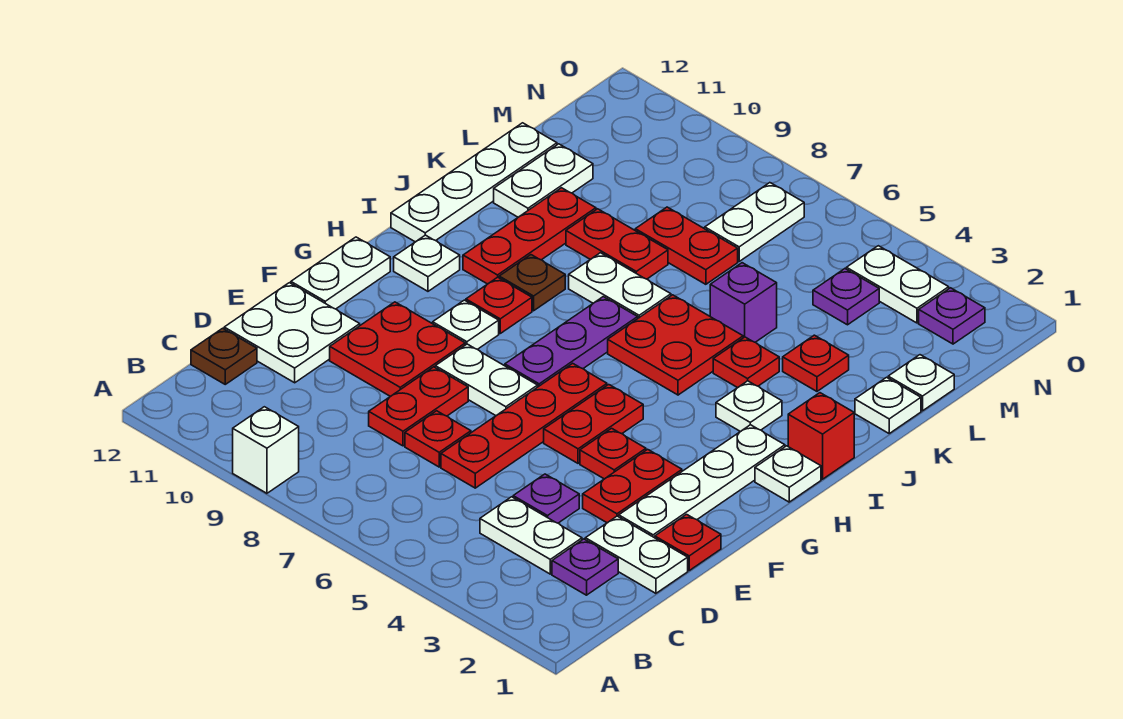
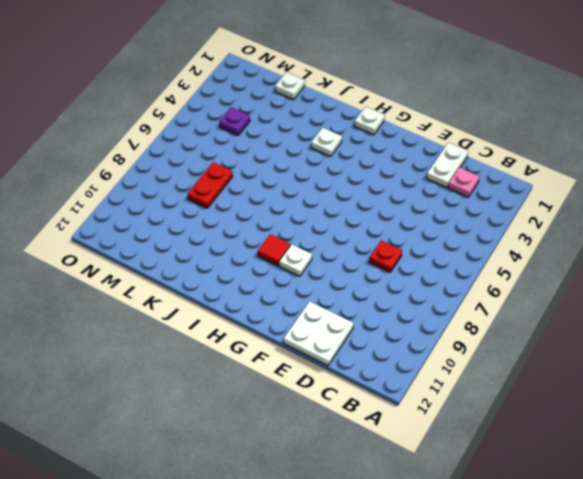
pink plate C2 level 1 -> purple plate C2 level 1
red tile H9 level 1 -> red plate H9 level 1
none -> white brick A9 level 1
none -> white plate C3:C4 level 1
none -> brown plate C12 level 1
none -> purple plate D4 level 1

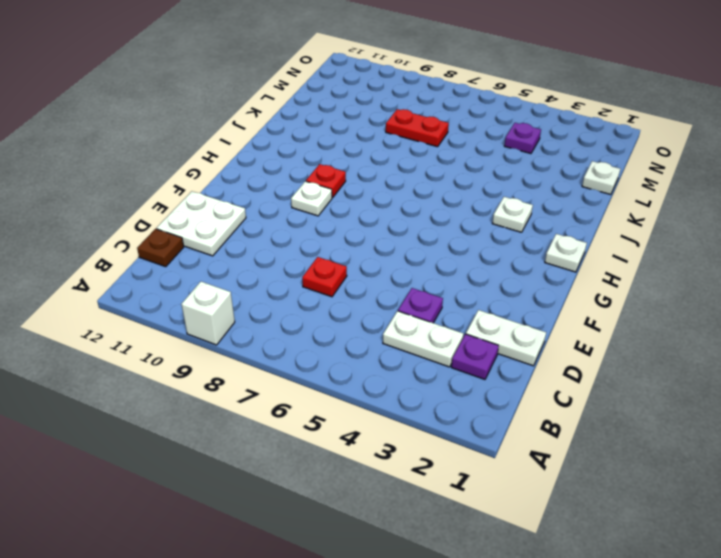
none -> red plate D6:G6 level 1
none -> red plate D8:E8 level 1
none -> red plate E1 level 1
none -> white plate E2:H2 level 1

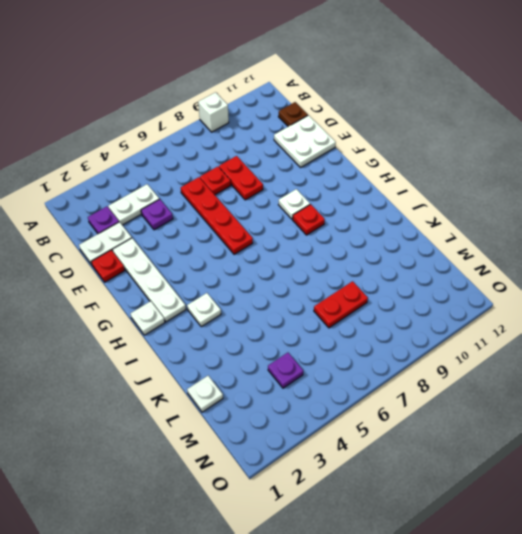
none -> red plate E3:F3 level 1
none -> red plate E9:F10 level 1
none -> red plate F4 level 1
none -> red plate F5:G5 level 1

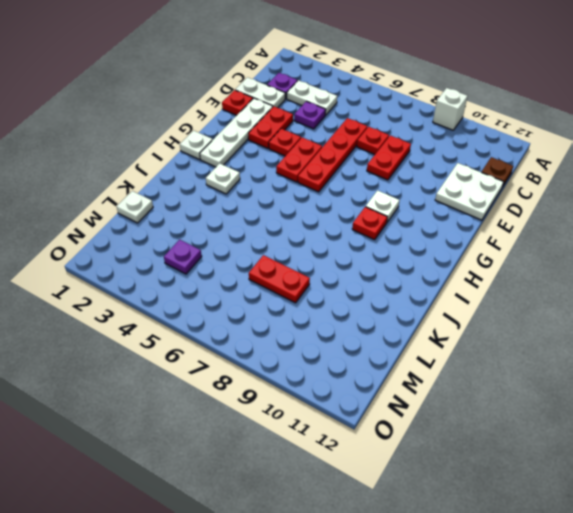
none -> red plate E9:F10 level 1
none -> white plate F7:F8 level 1
none -> white plate F12:G12 level 1
none -> purple plate G7:I7 level 1

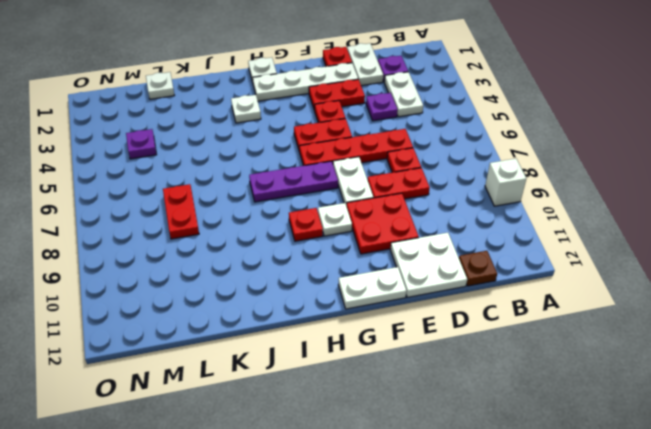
none -> white plate H11 level 1
none -> red brick I1 level 1
none -> red plate I5:J6 level 1
none -> brown plate I9 level 1

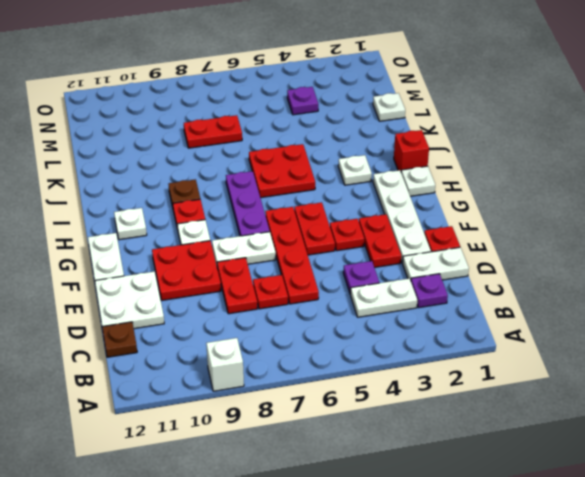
none -> red plate I10:K10 level 1
none -> white plate I12:L12 level 1
none -> red plate J4 level 1
none -> white plate J7:J8 level 1

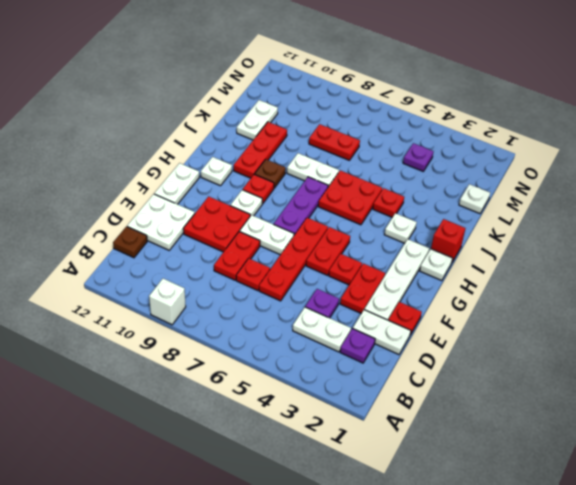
none -> white plate I12:L12 level 1
none -> white plate K1 level 1
none -> red plate K3 level 1
none -> purple brick K5 level 1

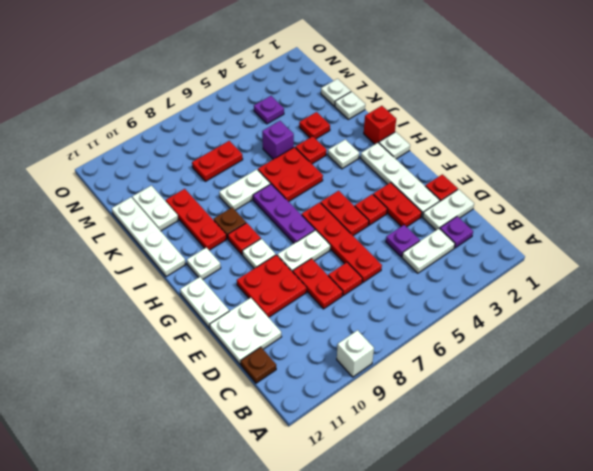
none -> red plate K8:K9 level 1
none -> white plate M7:N7 level 1
none -> purple plate N2 level 1
none -> white plate N3:N4 level 1

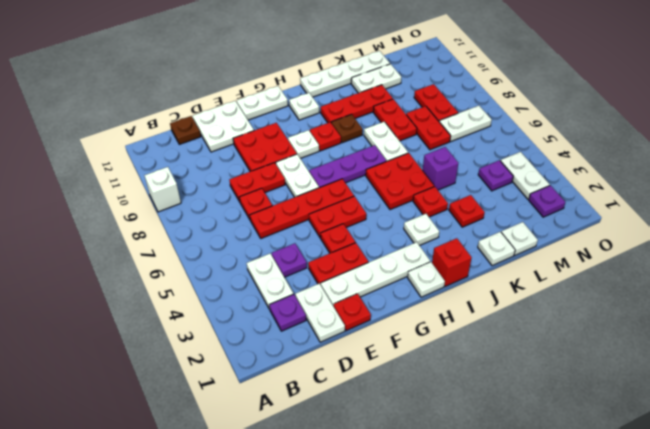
red plate M8:M9 level 1 -> none

